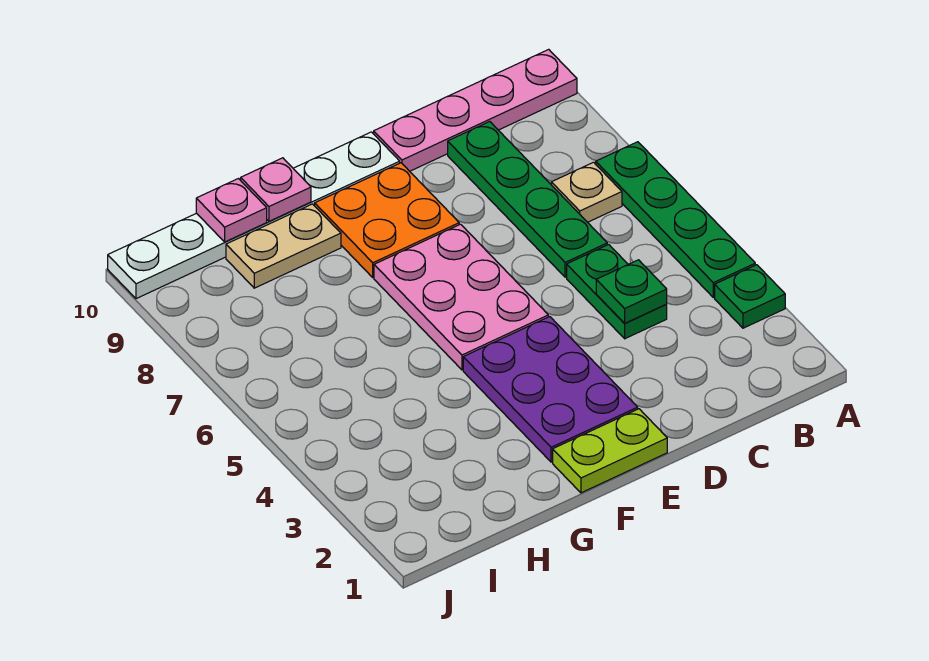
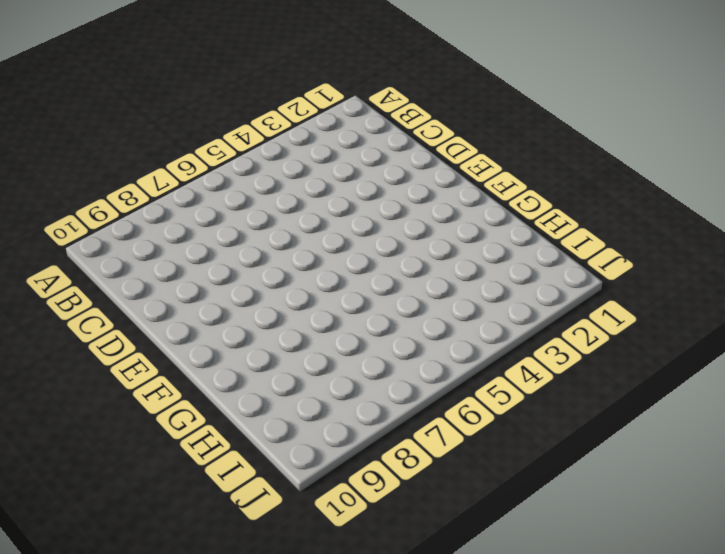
none -> green plate A3 level 1
none -> green plate A4:A7 level 1
none -> pink plate A10:D10 level 1

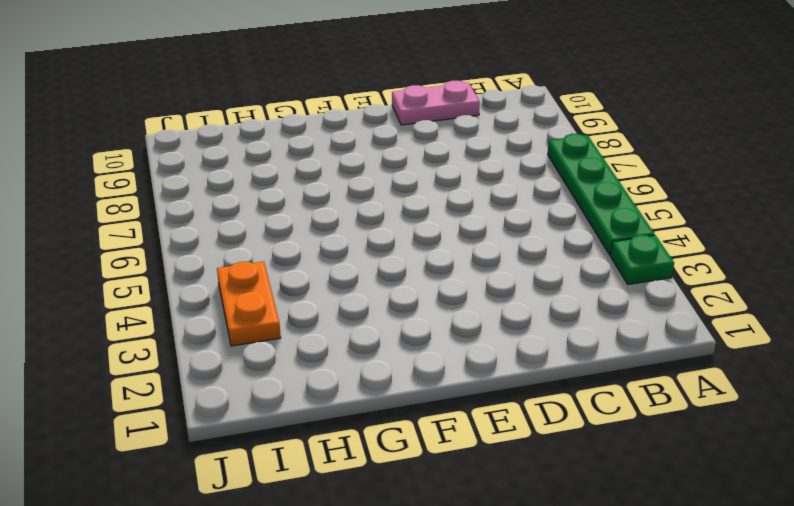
pink plate C10:D10 level 1 -> pink plate A10:D10 level 1
orange plate I3:I4 level 1 -> none
none -> tan plate B7 level 1
none -> green plate C4:C5 level 1
none -> green plate C6:C9 level 1

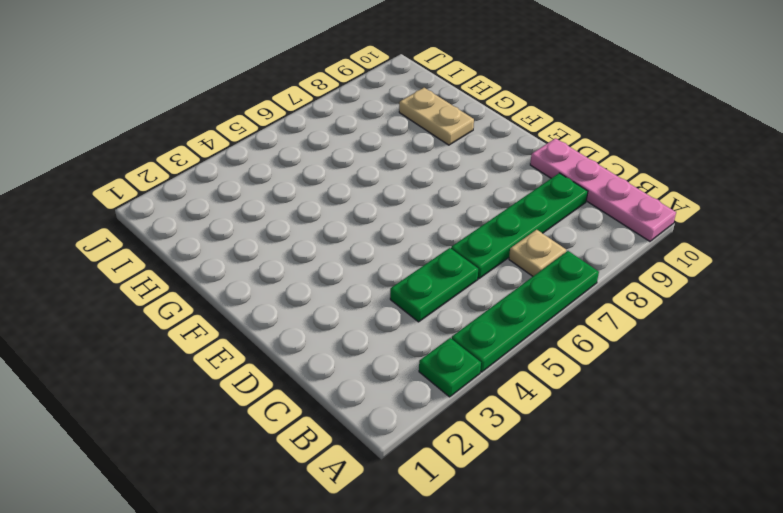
none -> lime plate E1:F1 level 1
none -> purple plate E2:F4 level 1
none -> pink plate E5:F7 level 1

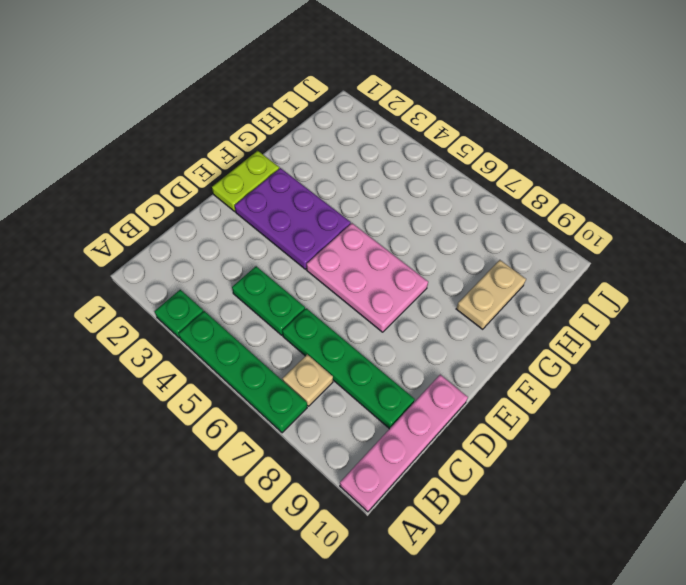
none -> orange plate E8:F9 level 1
none -> white plate E10:J10 level 1
none -> green plate C4 level 2

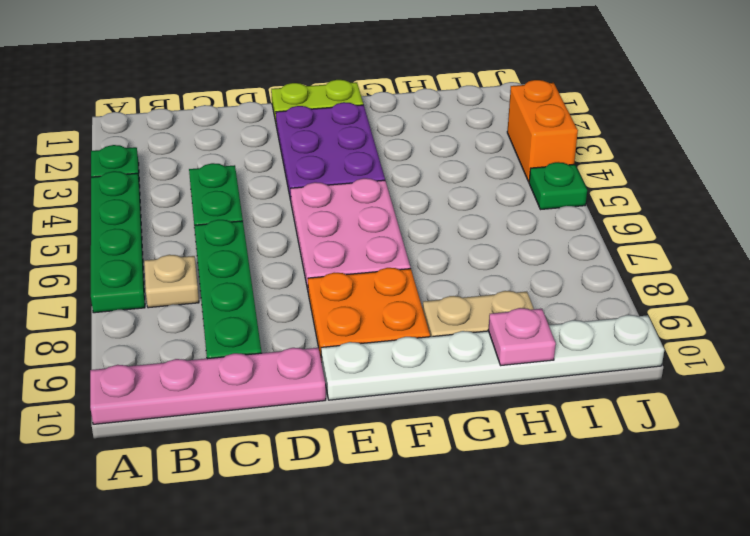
orange brick J3:J4 level 1 -> none
green plate J5 level 1 -> green plate C4 level 2
none -> pink plate G10 level 2

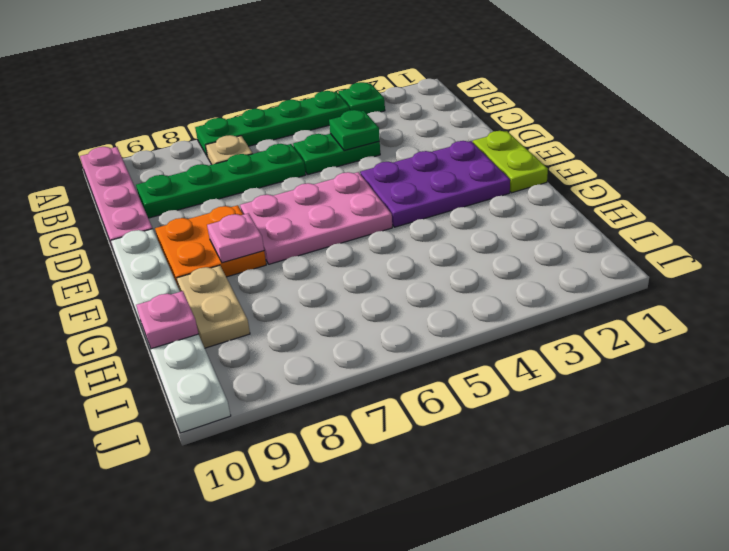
pink plate F8 level 2 -> pink plate G10 level 2

